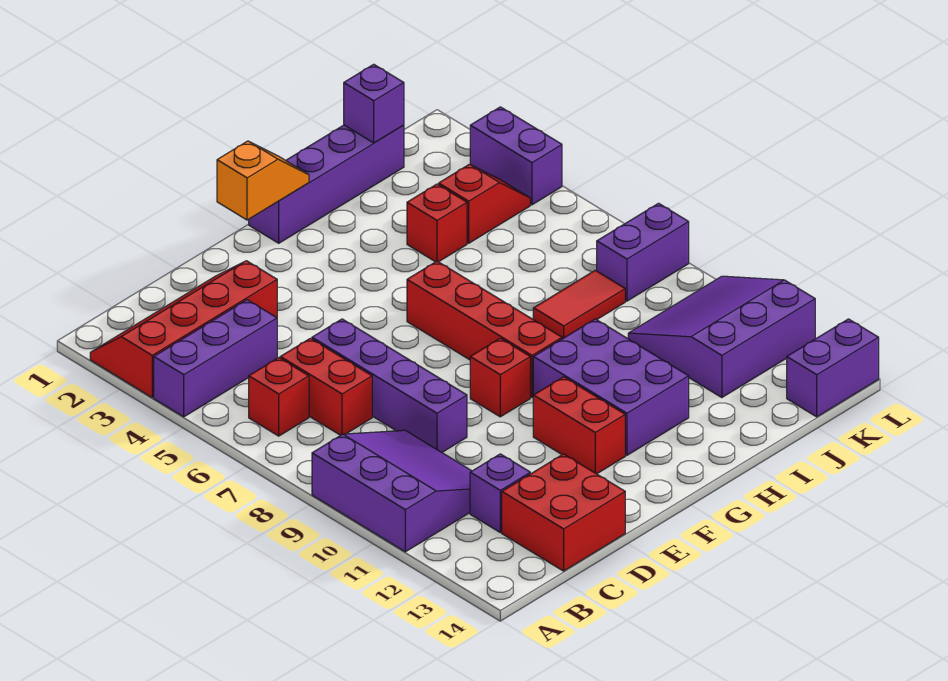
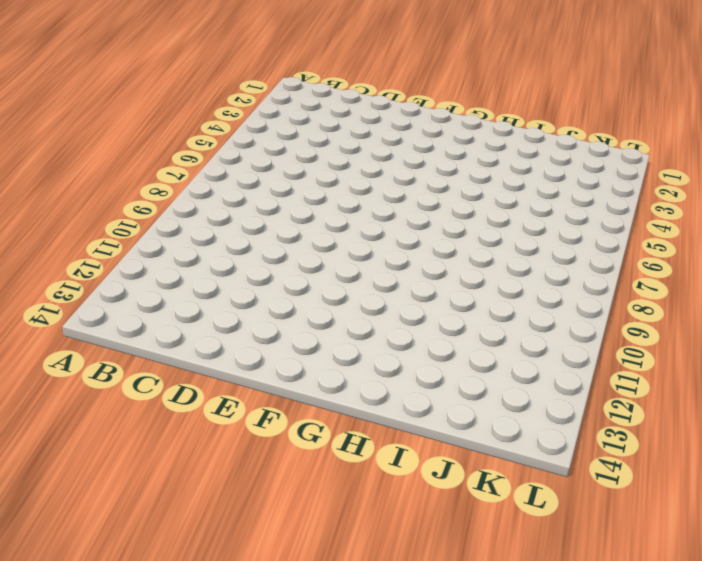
none -> red slope A2:D3 level 1 top 3
none -> purple brick A4:C4 level 1
none -> purple slope A9:C11 level 1 top A

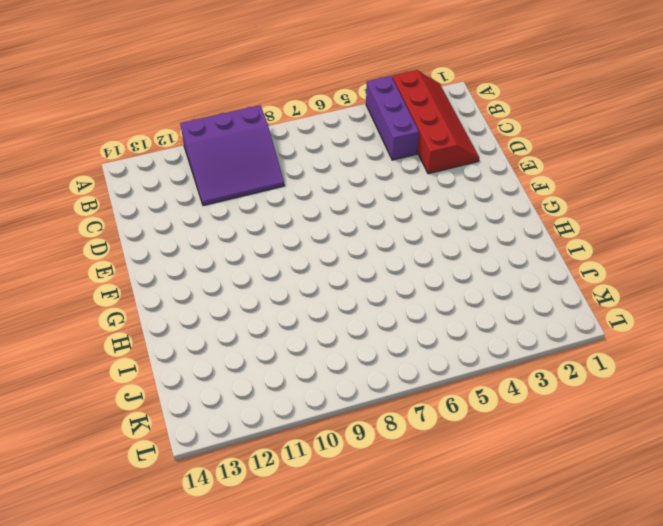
none -> red brick B6 level 1
none -> red brick C6:C7 level 1
none -> purple brick C12 level 1

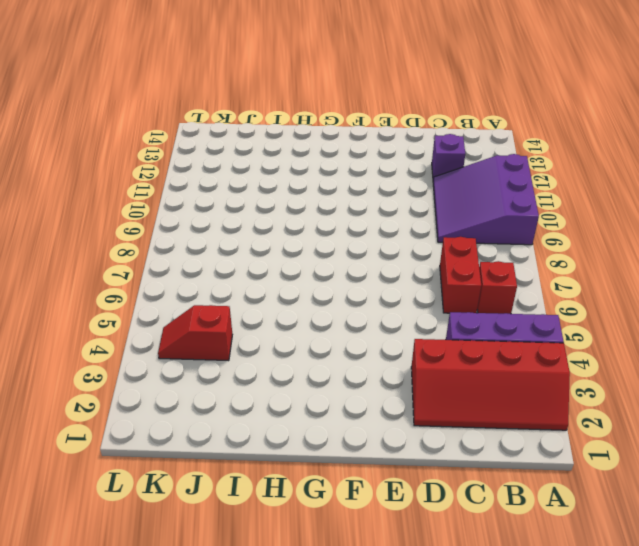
none -> red brick C13:D14 level 1
none -> purple brick D6:D9 level 1
none -> red brick F9 level 1

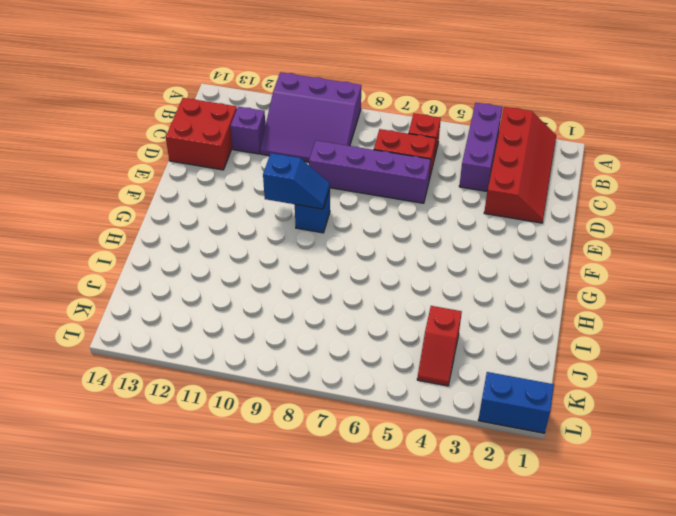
blue brick F9 level 1 -> red brick F9 level 1
blue slope F9:F10 level 2 top 10 -> none
blue brick L1:L2 level 1 -> none
none -> red brick F11:F12 level 1
none -> purple brick G1:J1 level 1
none -> red brick G6:G9 level 1

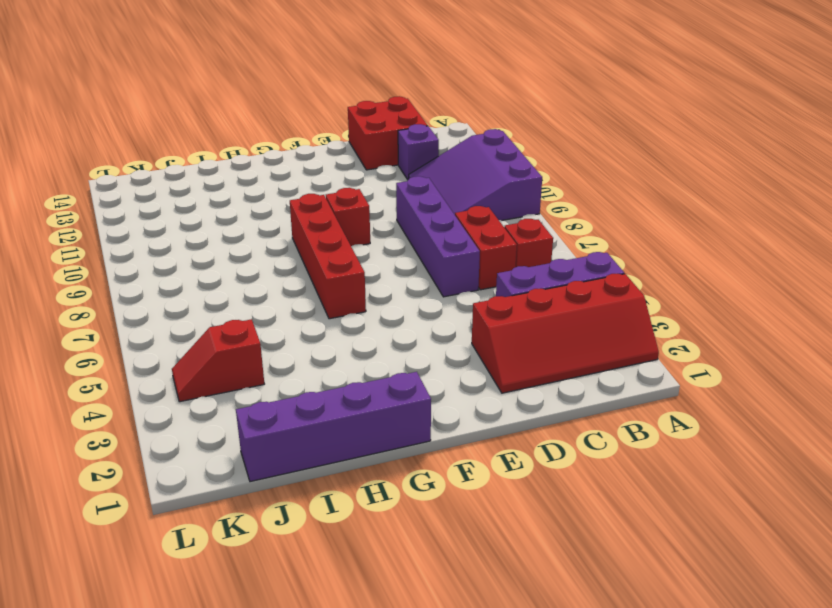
none -> red brick F11:F12 level 1
none -> purple brick G10:H12 level 1
none -> red brick I4 level 1

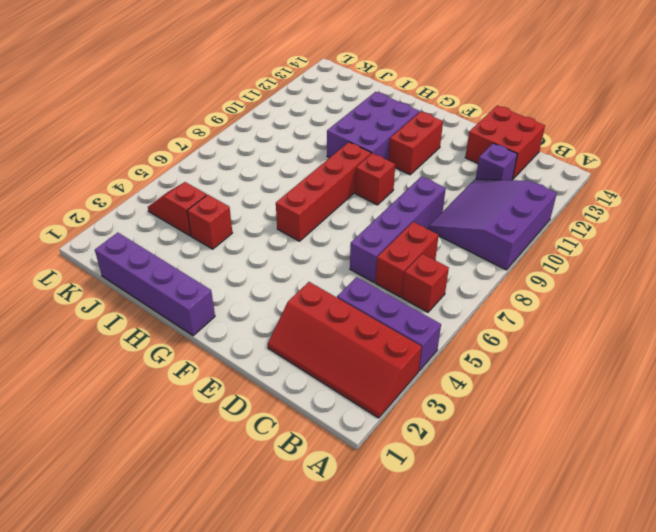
none -> red tile I8:J8 level 1
none -> purple slope J10:L12 level 1 top 12
none -> purple brick K8:L8 level 1

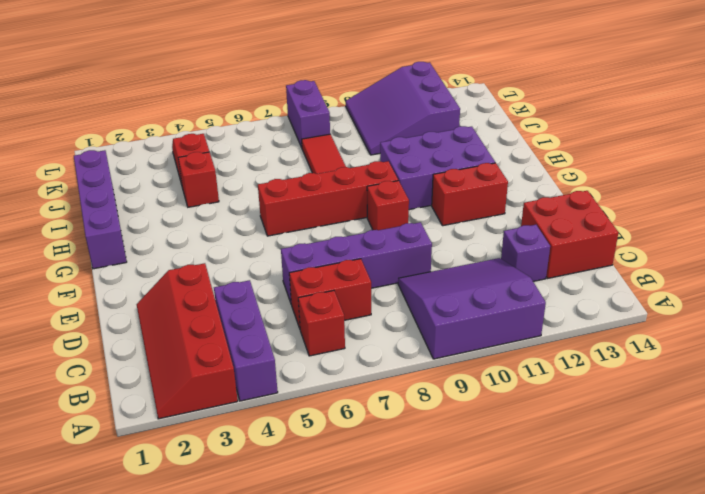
none -> purple brick K14:L14 level 1
none -> purple brick L3:L4 level 1
none -> orange slope F1:G1 level 2 top F

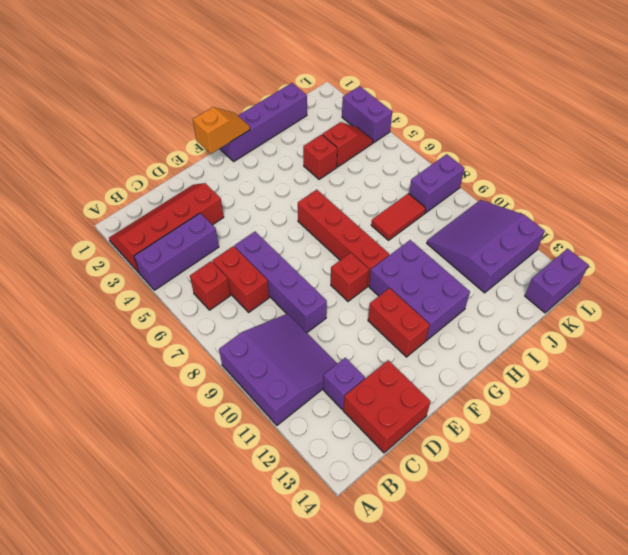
none -> purple brick J1 level 2

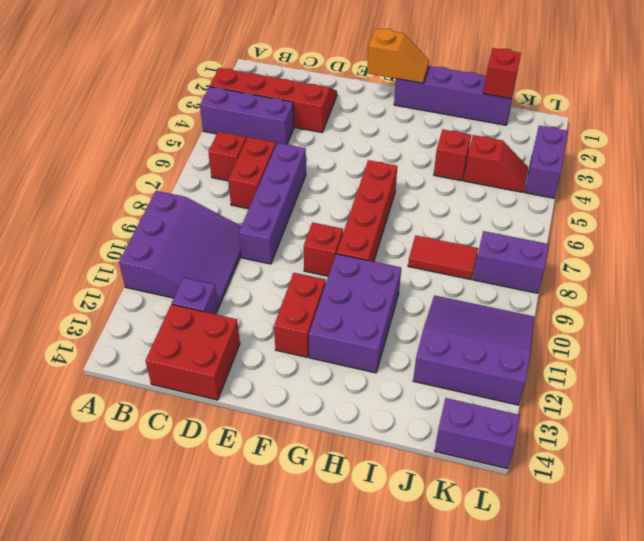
red brick J1 level 2 -> purple brick J1 level 2

